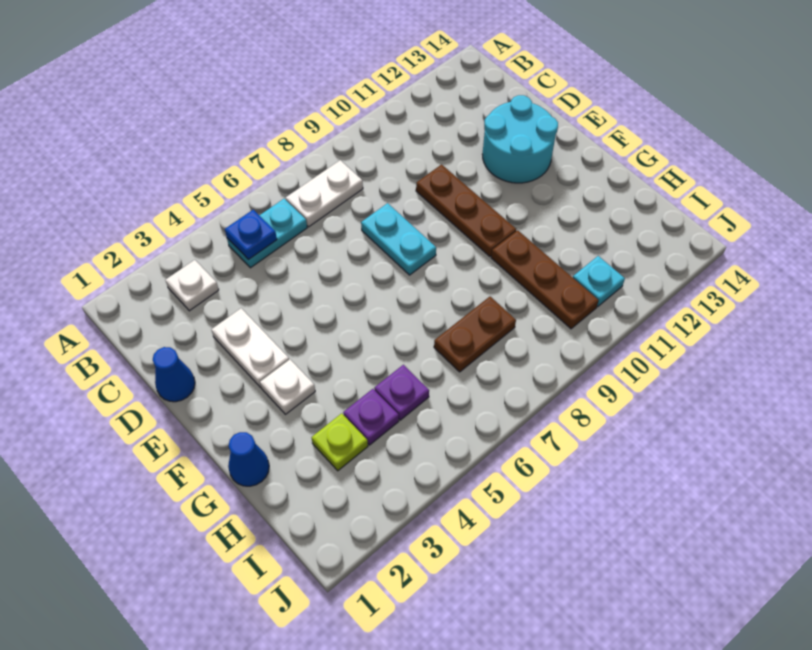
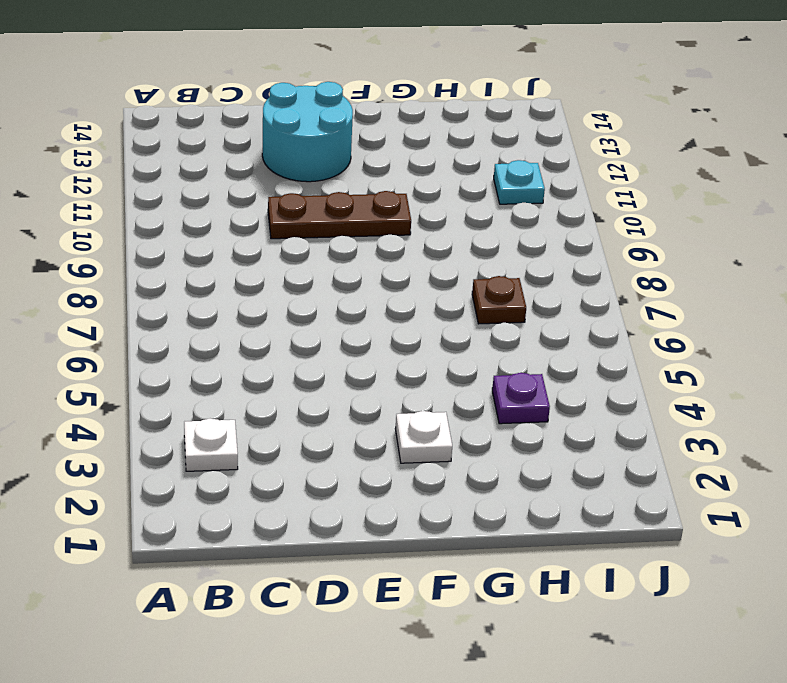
brown plate H7 level 1 -> brown plate H7:H8 level 1
none -> cyan plate B5:B6 level 1
none -> white plate B7:B8 level 1
none -> blue cone D1 level 1

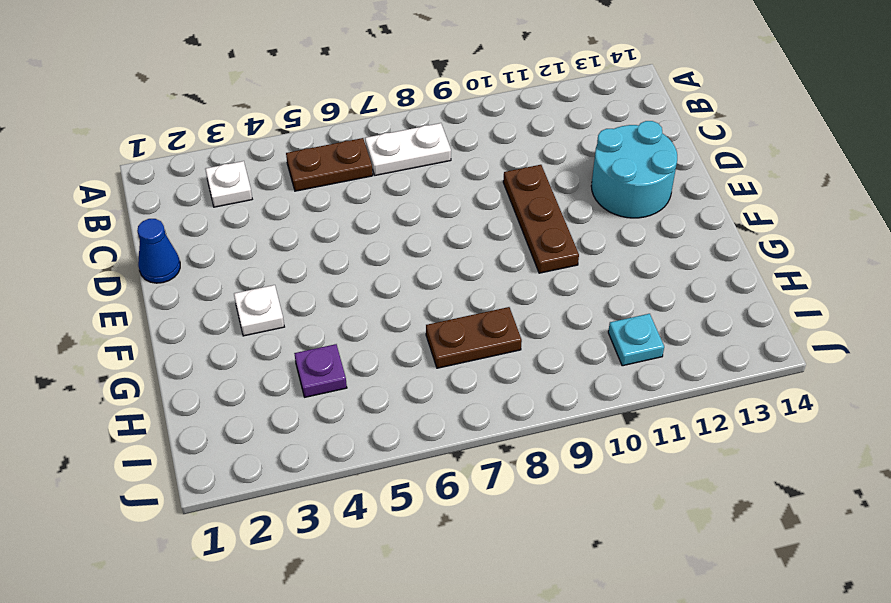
brown plate B5:B6 level 1 -> cyan plate B5:B6 level 1
none -> white plate D3:E3 level 1
none -> cyan plate D8:E8 level 1
none -> blue cone G1 level 1

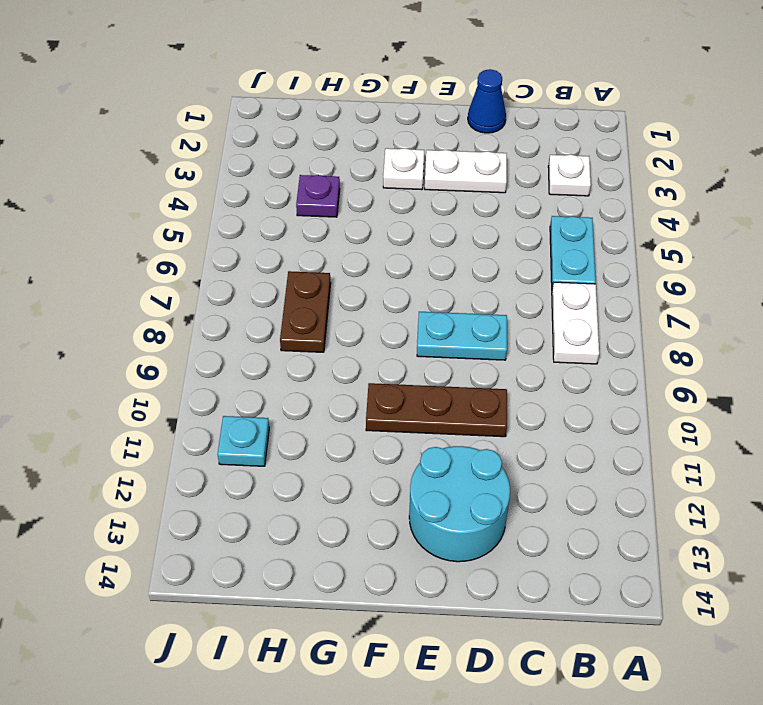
none -> blue cone G1 level 1
none -> brown plate G10:I10 level 1
none -> lime plate H3 level 1

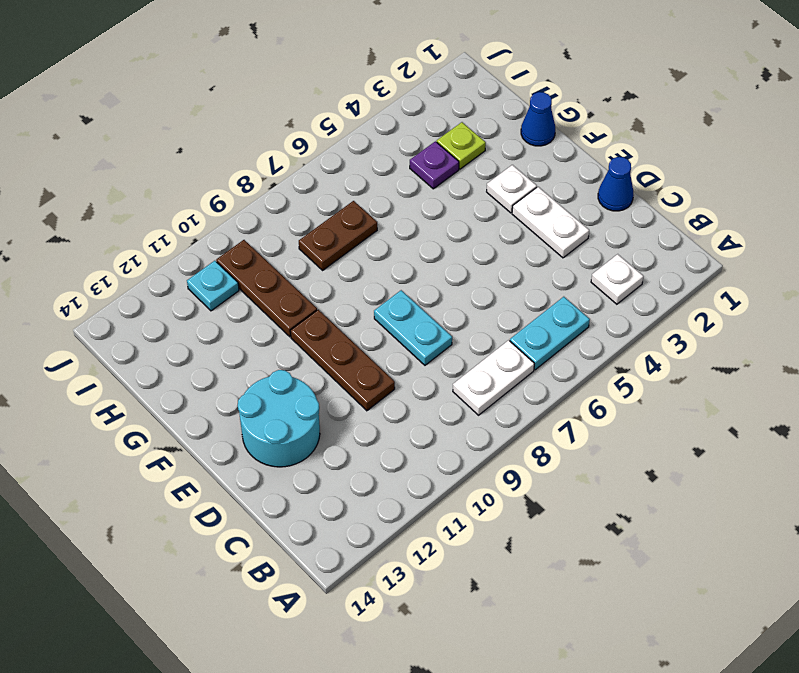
none -> purple plate H5 level 1
none -> blue plate B5 level 2

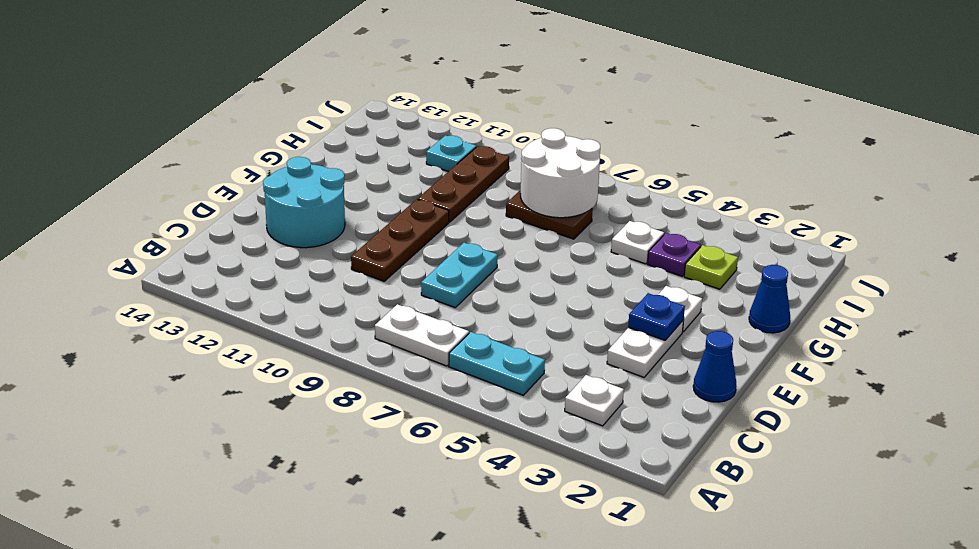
blue plate E3 level 2 -> blue plate B5 level 2
white plate H5 level 1 -> purple plate H5 level 1
white round brick H7:I8 level 2 -> none

